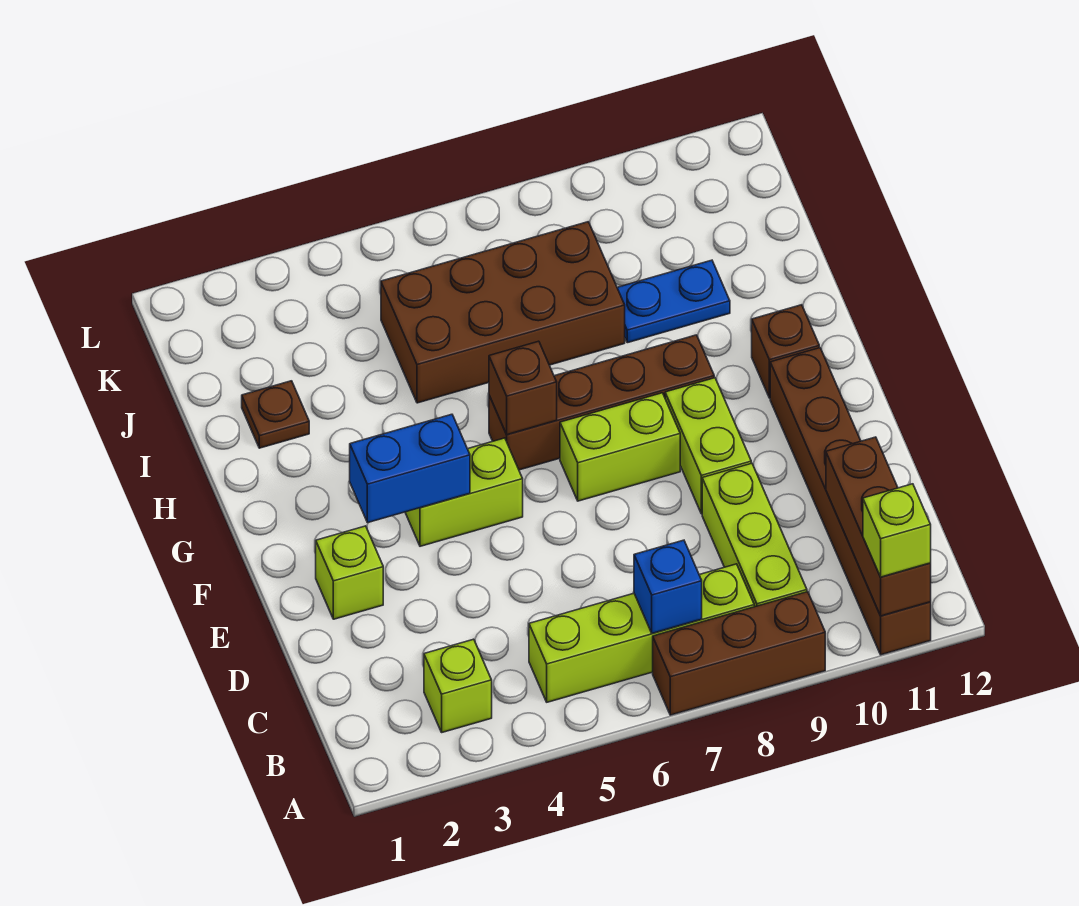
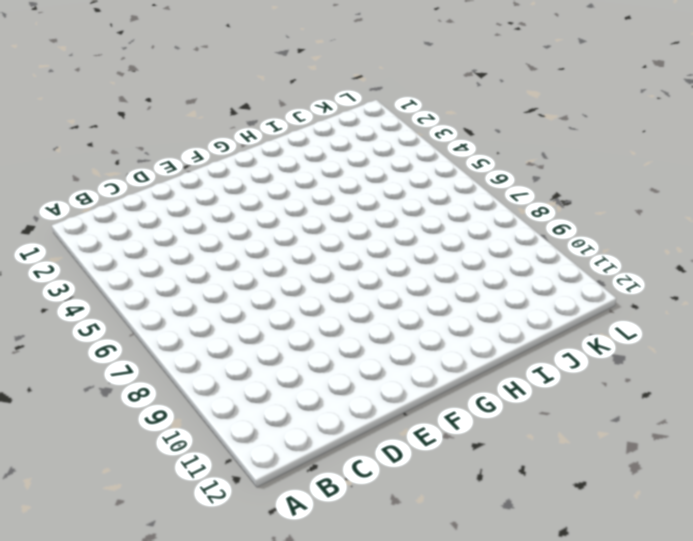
none -> brown brick A7:A9 level 1
none -> brown brick A11:F11 level 1
none -> lime brick B3 level 1

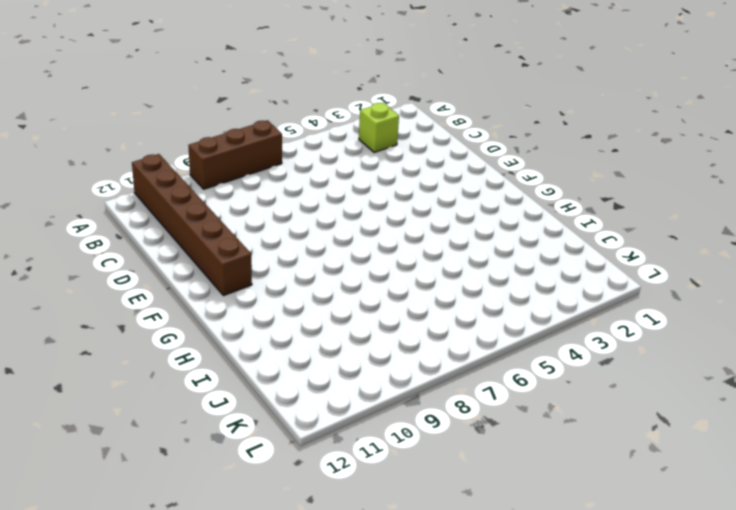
none -> lime brick B5:B8 level 1
none -> lime brick B9:D9 level 1
none -> lime brick E2 level 1

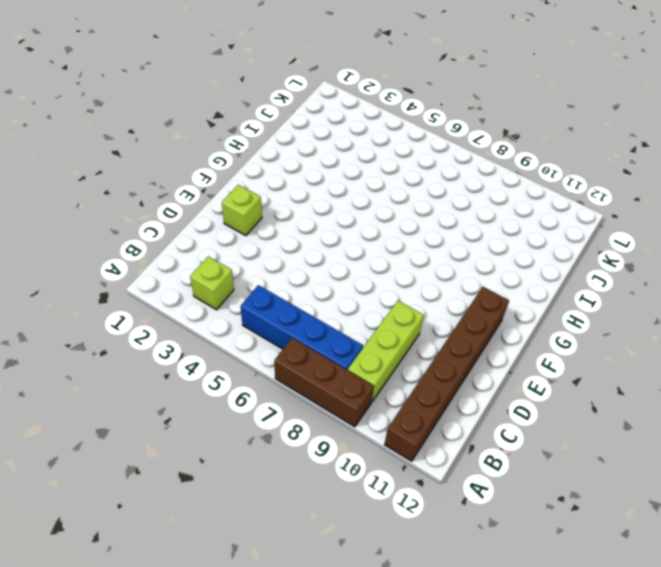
blue brick B5:B8 level 1 -> lime brick B5:B8 level 1
none -> lime brick E9:F9 level 1
none -> lime brick F4:F5 level 1
none -> lime brick F7:F8 level 1

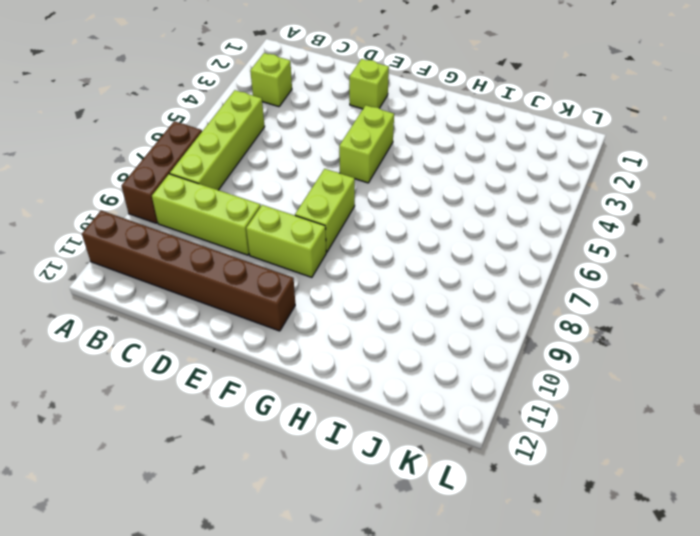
none -> brown brick G6:G9 level 1
none -> brown brick G11 level 1
none -> brown plate I2 level 1

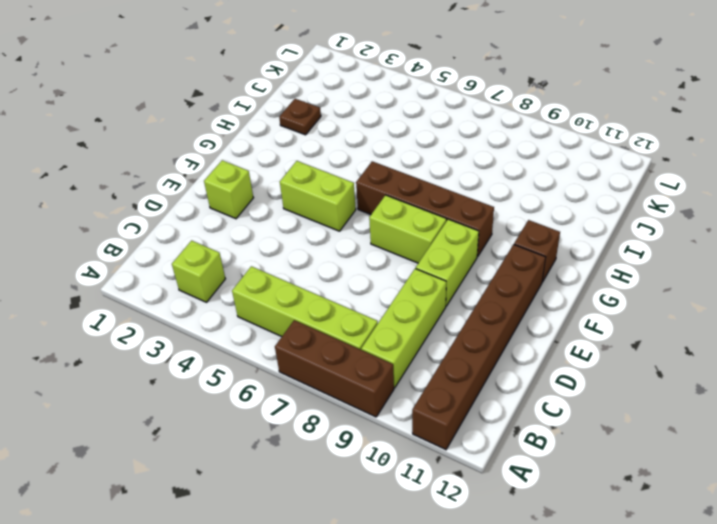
none -> brown brick I5:J8 level 1
none -> blue plate I9:I10 level 1
none -> brown brick A11:C11 level 2

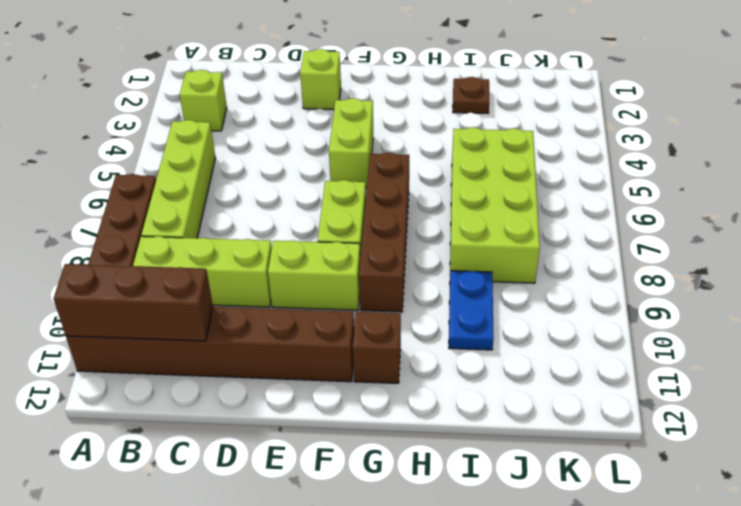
lime brick I5:J8 level 1 -> brown brick I5:J8 level 1
none -> blue brick B7 level 2
none -> blue brick F3:F4 level 2
none -> brown brick G6 level 2

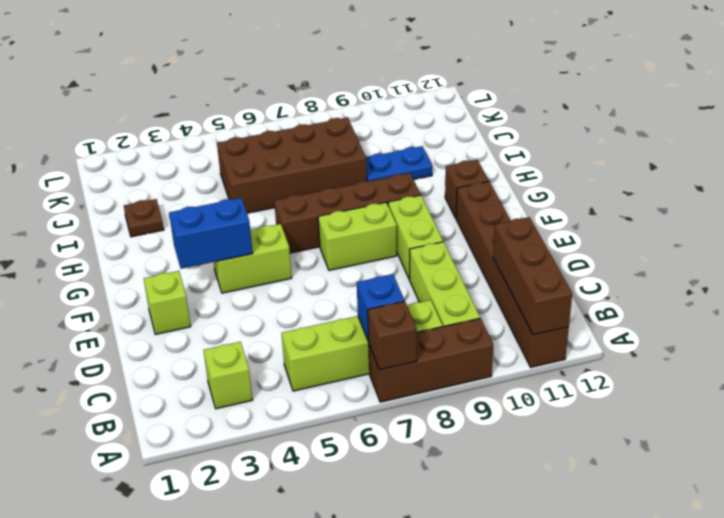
brown brick A7 level 2 -> brown brick G6 level 2
none -> lime brick A11 level 3

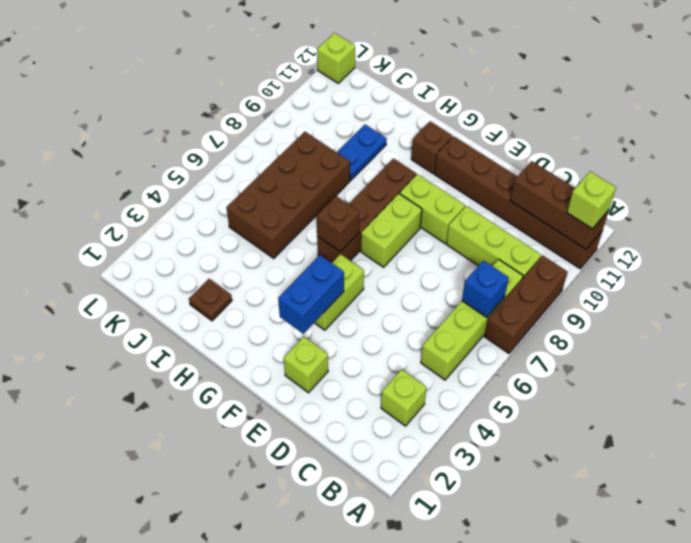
lime brick L12 level 1 -> none

